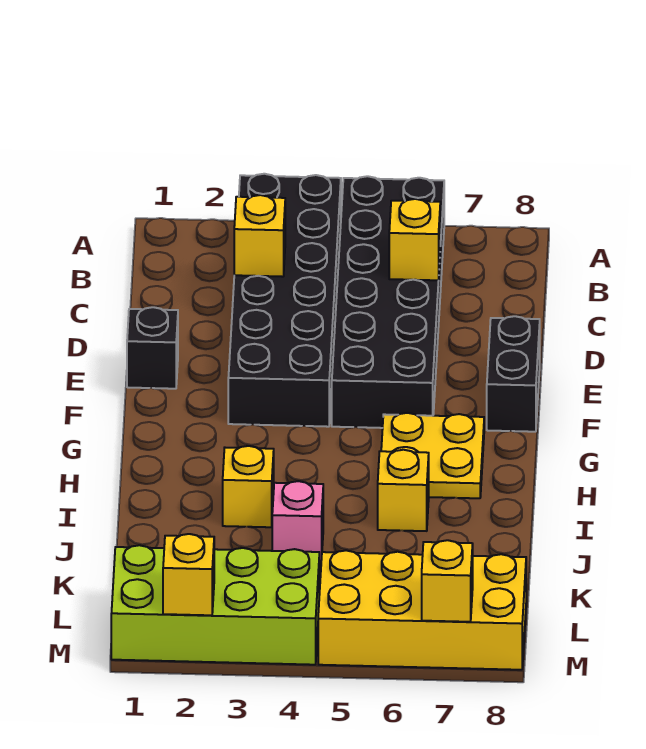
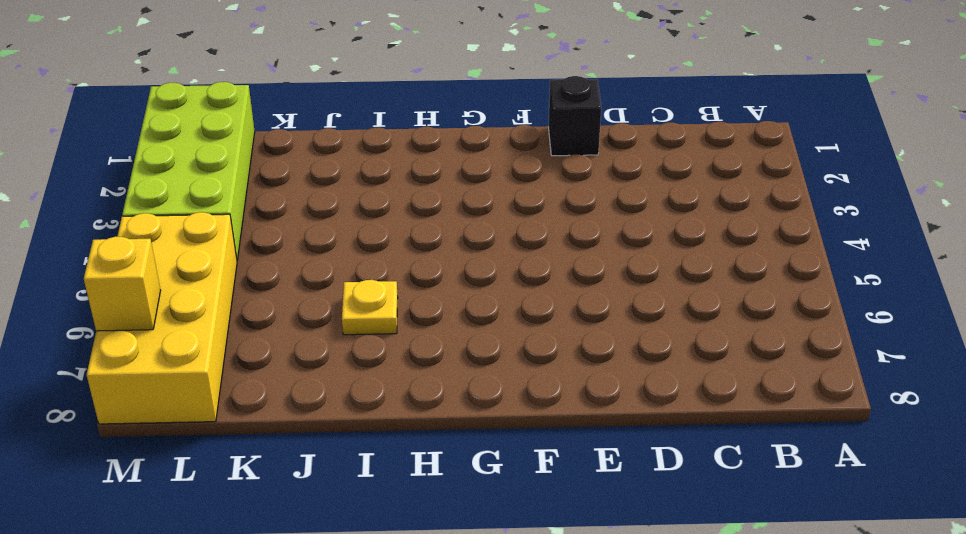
yellow plate I6 level 1 -> yellow brick I6 level 1
none -> black brick A3:F4 level 1
none -> black brick A5:F6 level 1
none -> black brick E8:F8 level 1

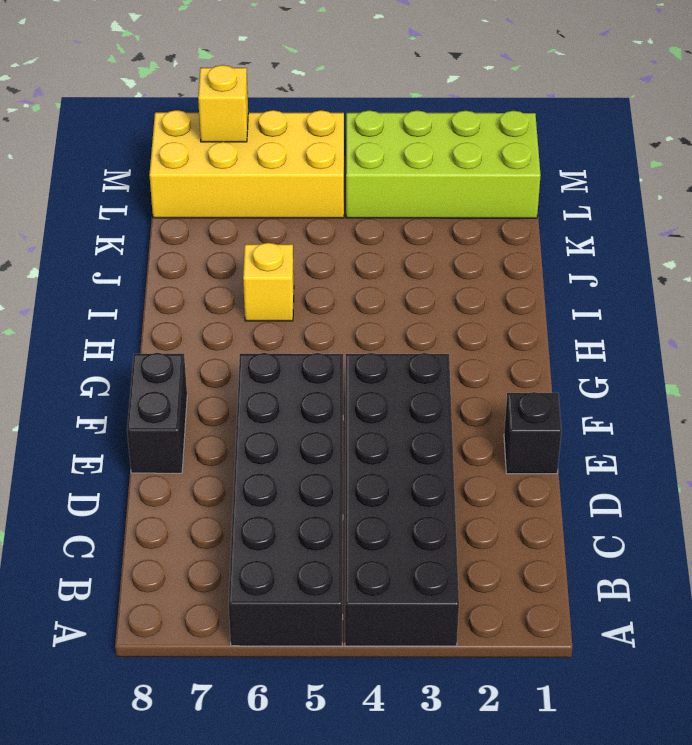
none -> yellow plate G6:H7 level 1
none -> yellow brick I3 level 1
none -> pink brick J4 level 1

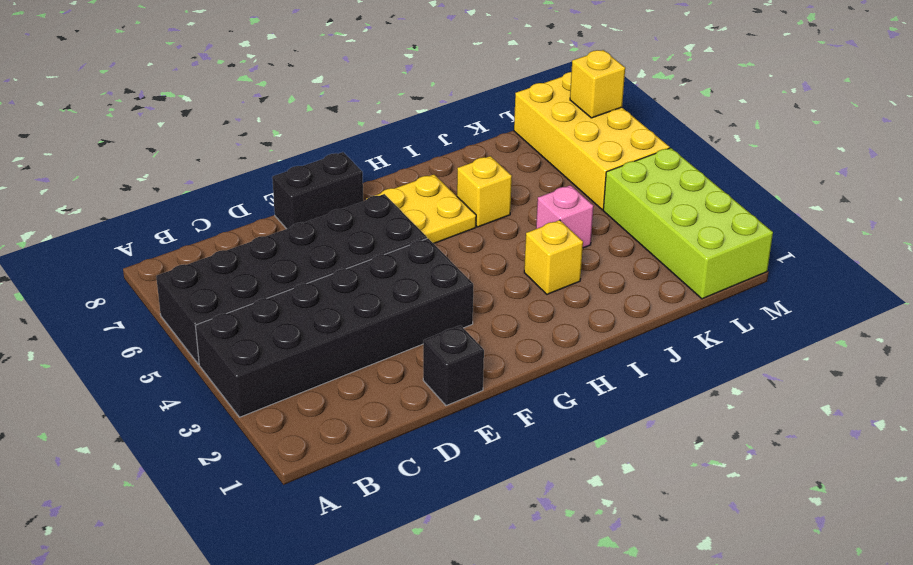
none -> yellow brick C3 level 2
none -> yellow brick C6 level 2
none -> yellow brick M2 level 2

